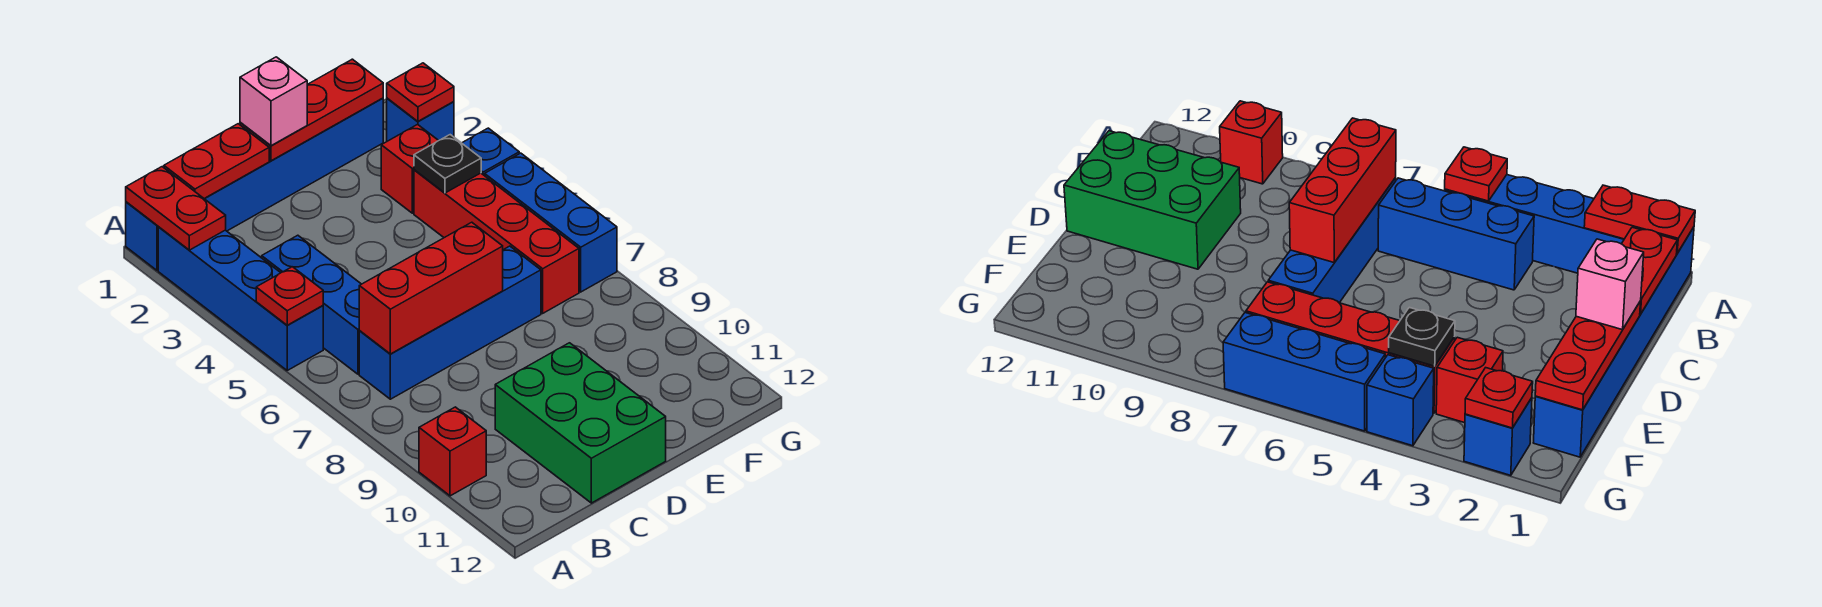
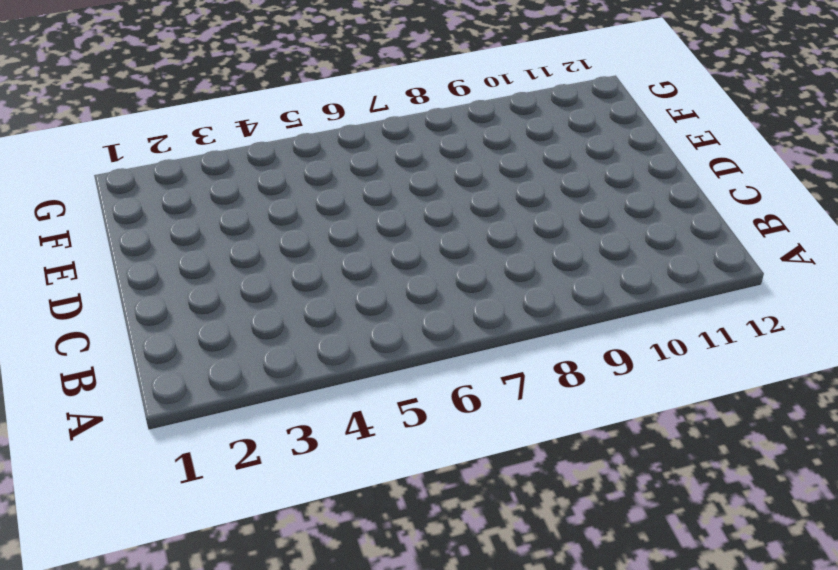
none -> blue brick A1:F1 level 1
none -> blue brick A2:A5 level 1
none -> red brick A10 level 1

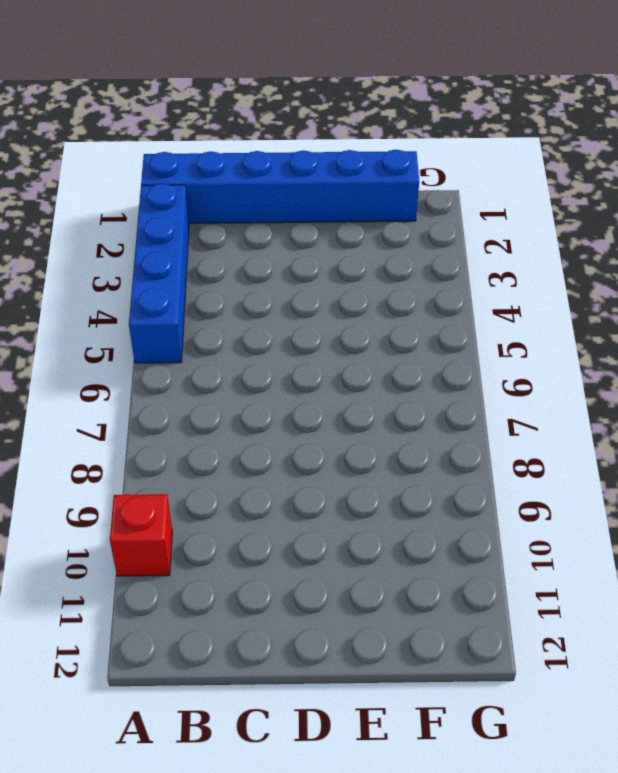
none -> blue brick B4:B6 level 1
none -> blue brick B7:E7 level 1
none -> green brick C10:D12 level 1

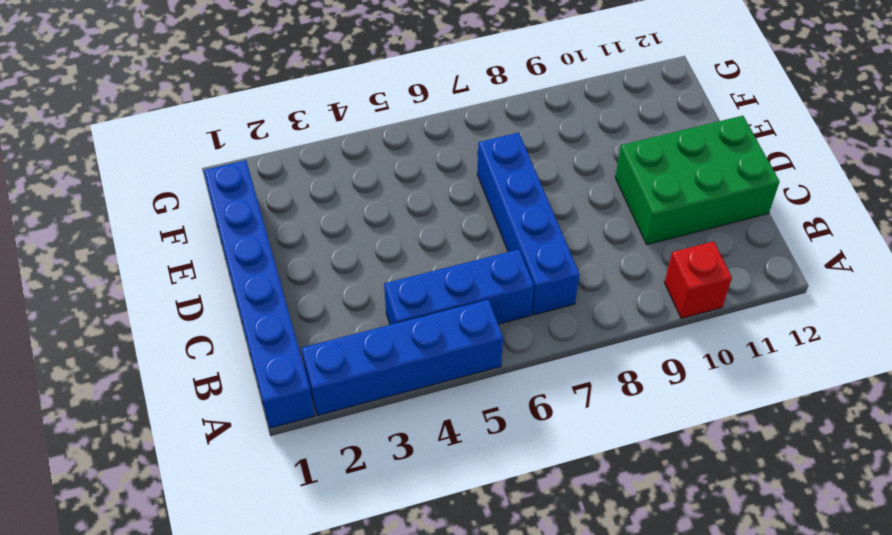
none -> red brick F3 level 1
none -> red brick F4:F7 level 1
none -> blue brick G2 level 1

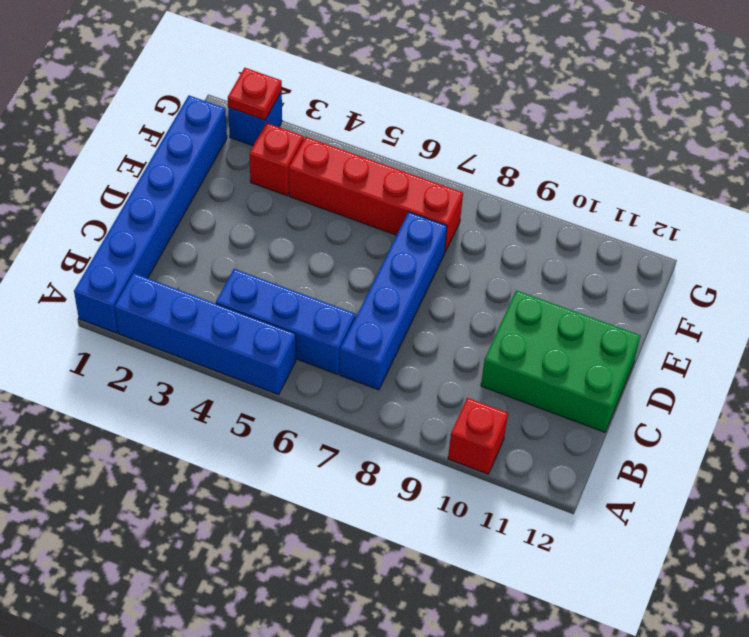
none -> blue brick G4 level 1
none -> blue brick G5:G7 level 1
none -> red plate A1:A2 level 2

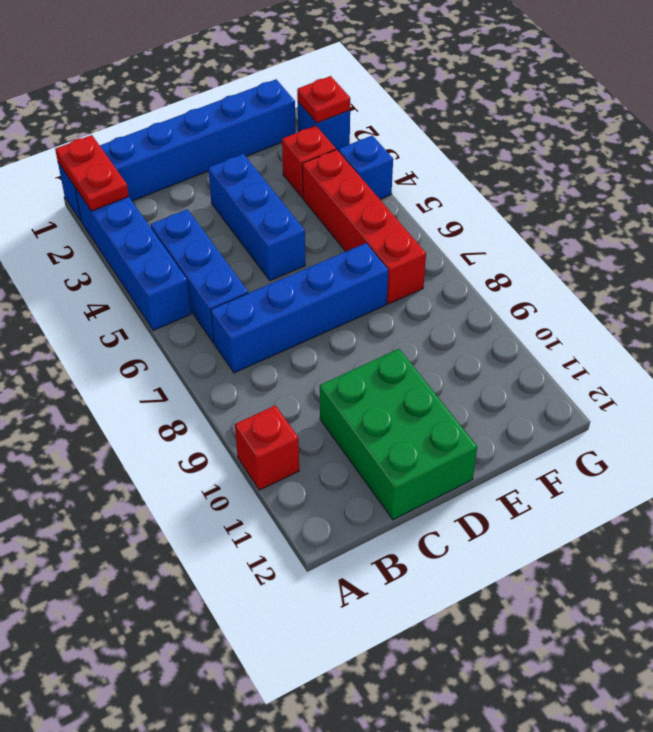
blue brick D3:D5 level 1 -> blue brick G5:G7 level 1
none -> red plate A5 level 2
none -> red plate B1:C1 level 2
none -> red brick B7:D7 level 2

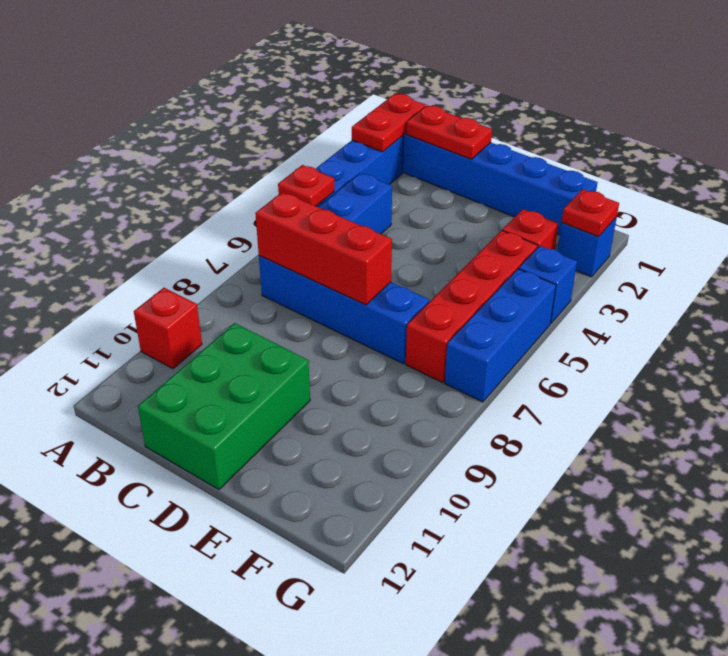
none -> red plate D1:F1 level 2
none -> black plate F4 level 2
none -> pink brick D1 level 3

